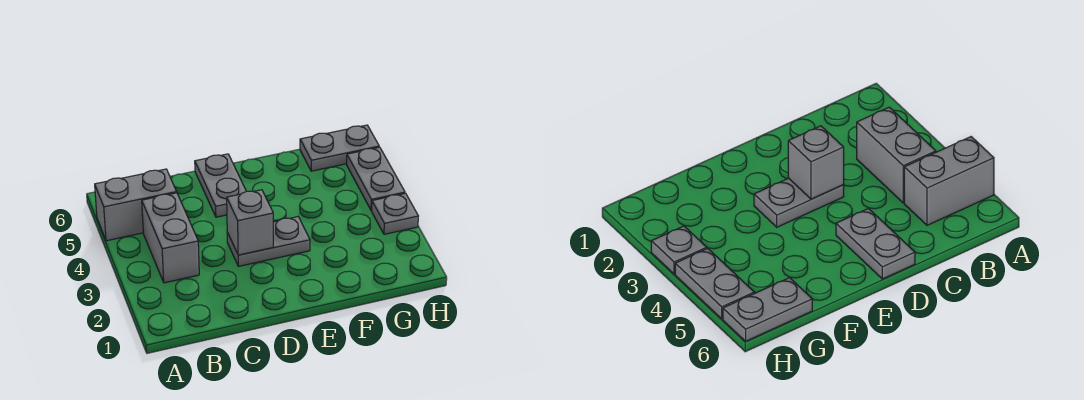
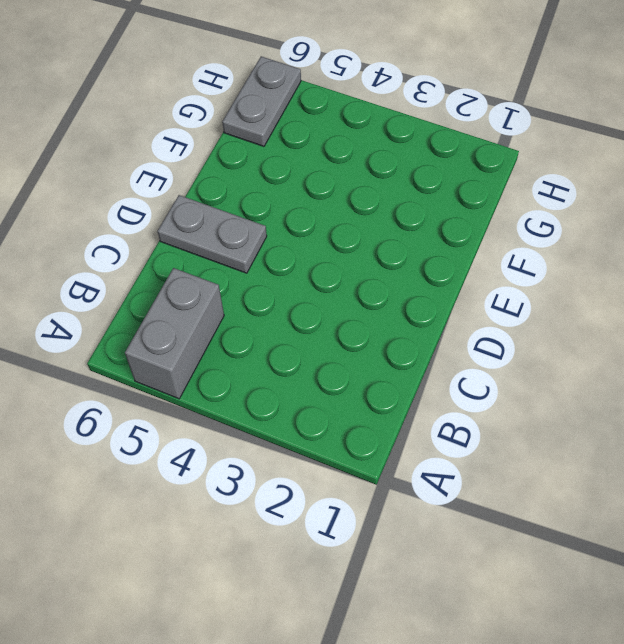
none -> grey brick B3:B4 level 1
none -> grey plate D3:E3 level 1

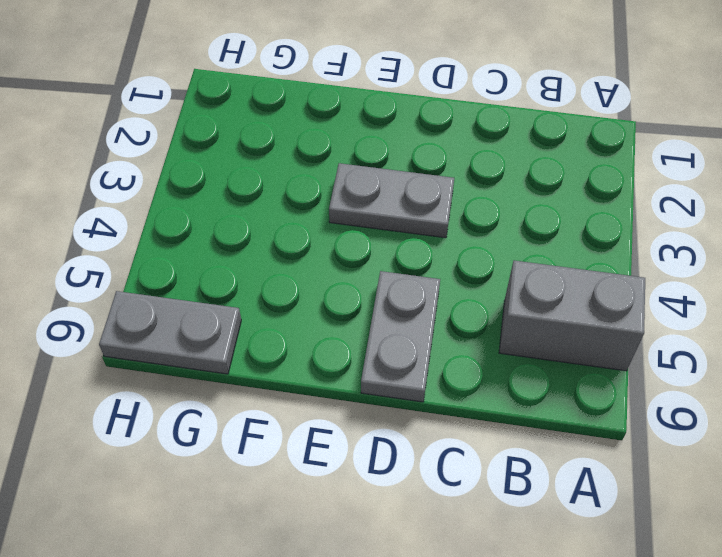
none -> grey brick B3:B4 level 1
none -> grey plate H3 level 1

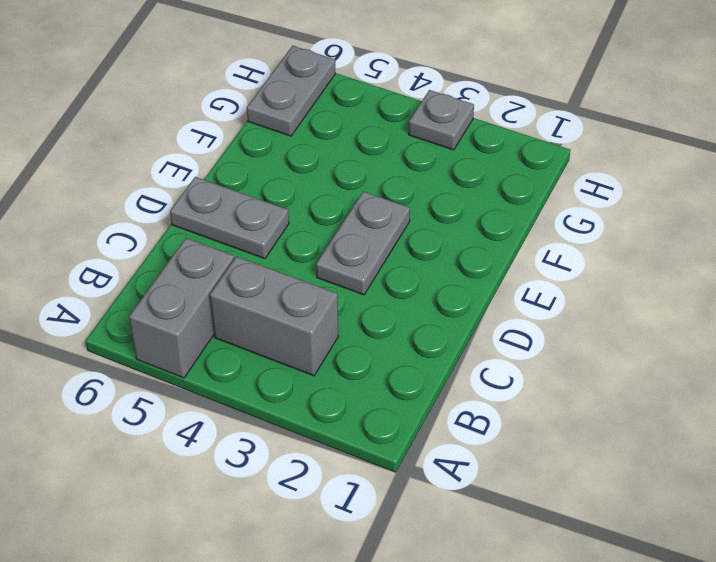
none -> grey plate H4:H5 level 1
none -> grey brick D3 level 2

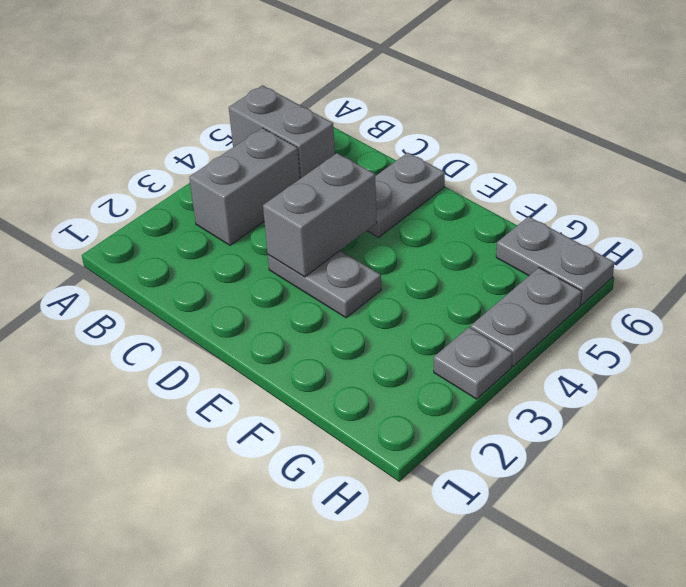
grey brick D3:D4 level 2 -> grey brick D3 level 2

